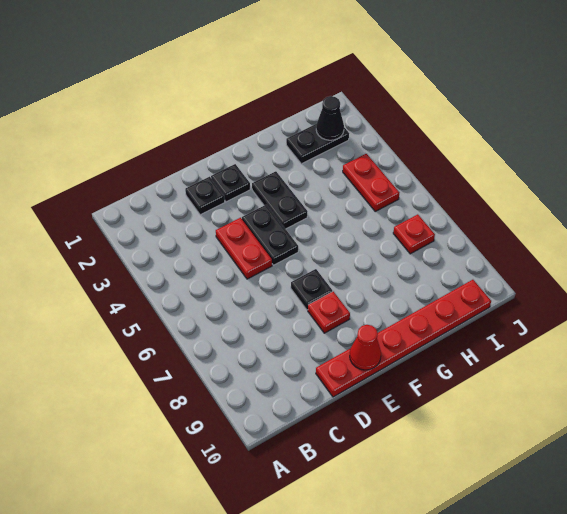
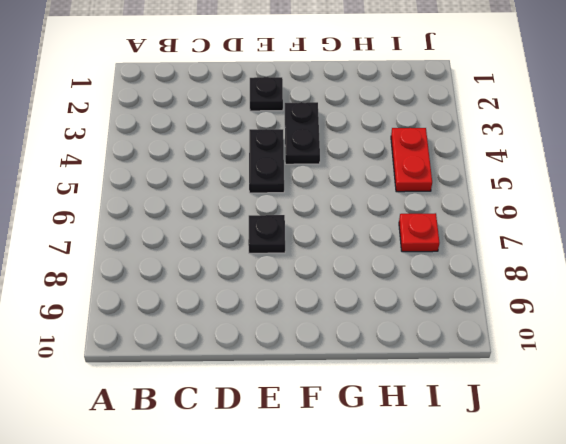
none -> black plate D2 level 1
none -> red plate D4:D5 level 1
none -> red plate D10:I10 level 1

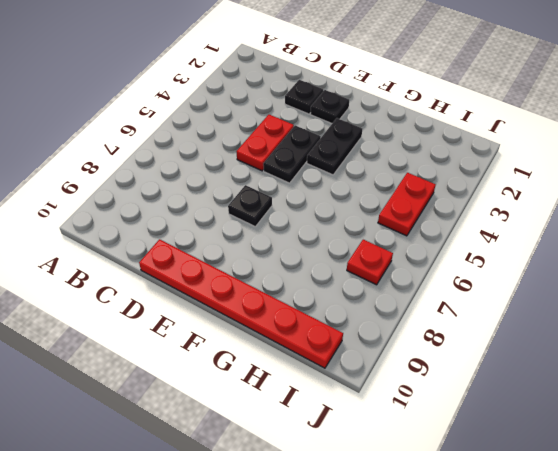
none -> red plate E8 level 1
none -> black plate H2:I2 level 1
none -> red cone E10 level 2

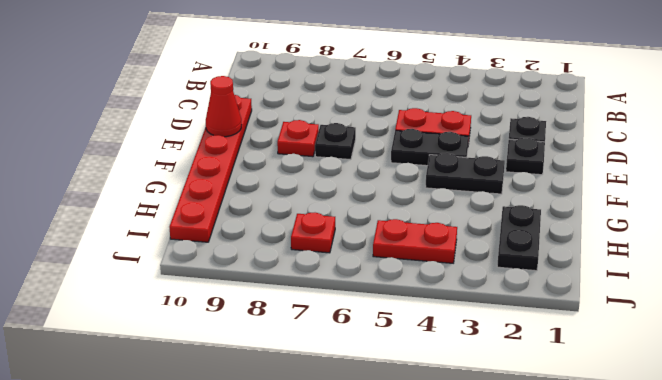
none -> black cone I2 level 2

